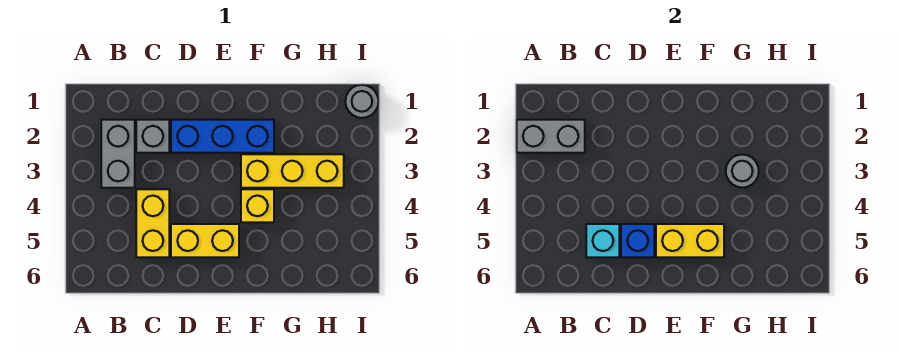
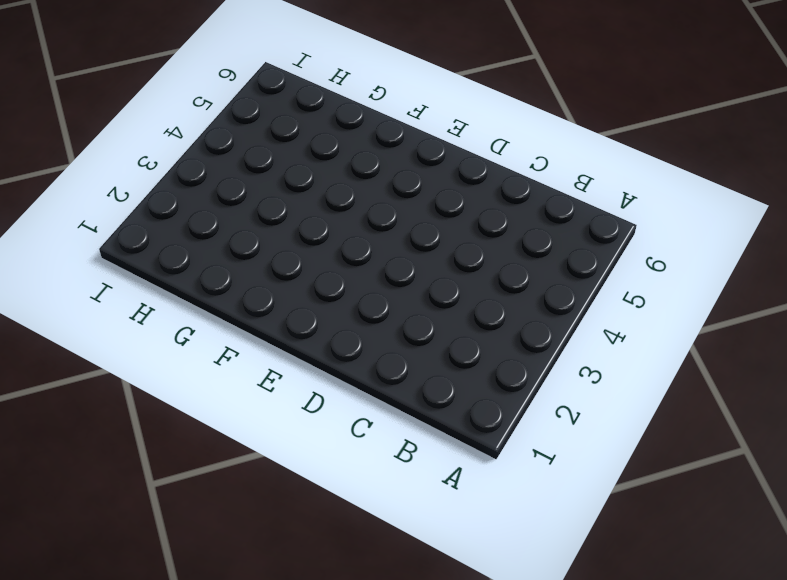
none -> grey brick B2:B3 level 1
none -> grey brick C2 level 1
none -> yellow brick C4:C5 level 1

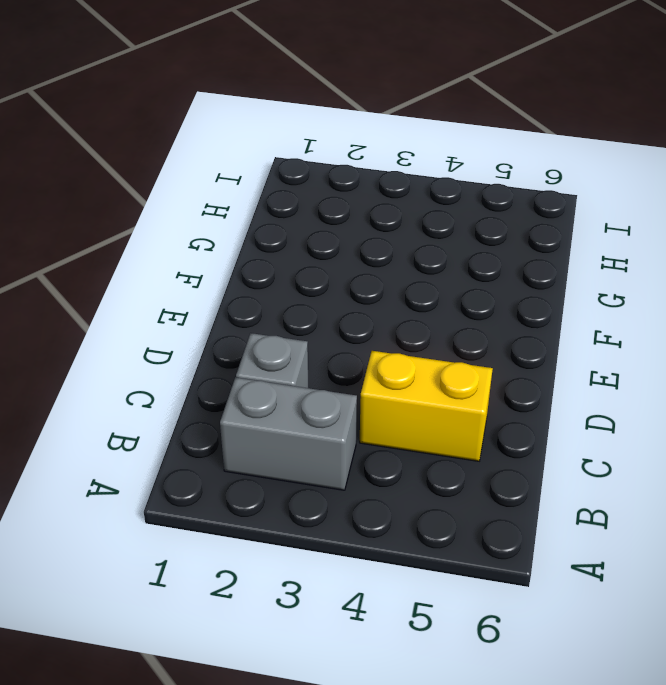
none -> blue brick D2:F2 level 1
none -> yellow brick D5:E5 level 1
none -> yellow brick F3:H3 level 1

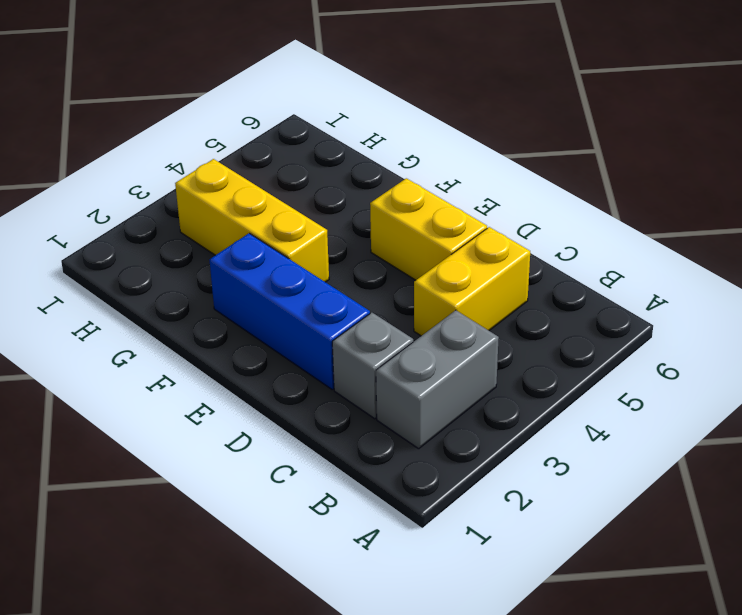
none -> yellow brick F4 level 1
none -> grey round brick I1 level 1
none -> grey brick A2:B2 level 2

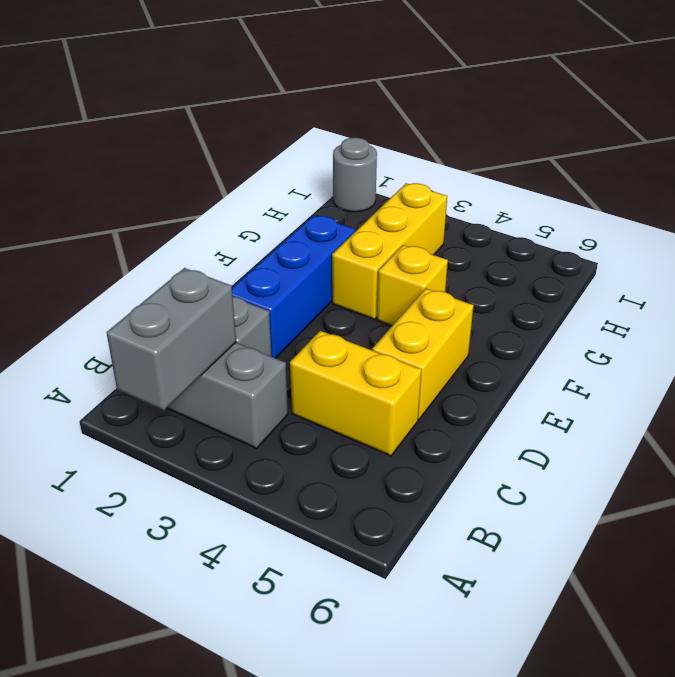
none -> cyan brick C5 level 2
none -> blue brick D5 level 2
none -> yellow brick E5:F5 level 2

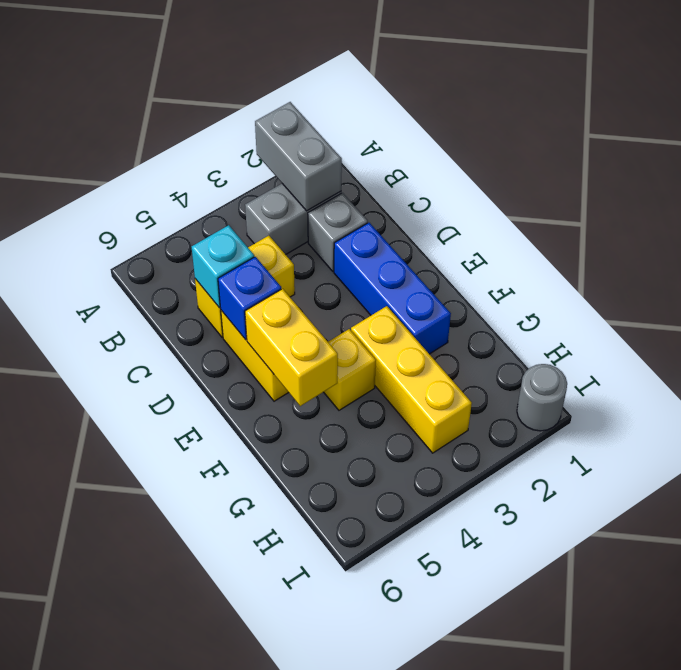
none -> grey round brick G3 level 2

